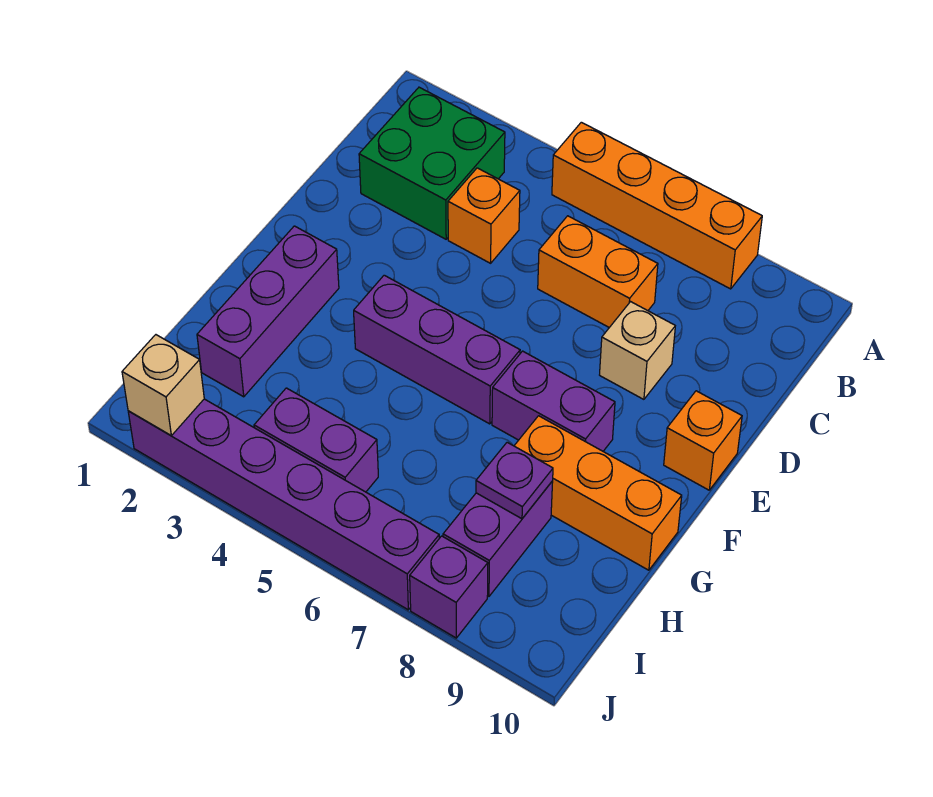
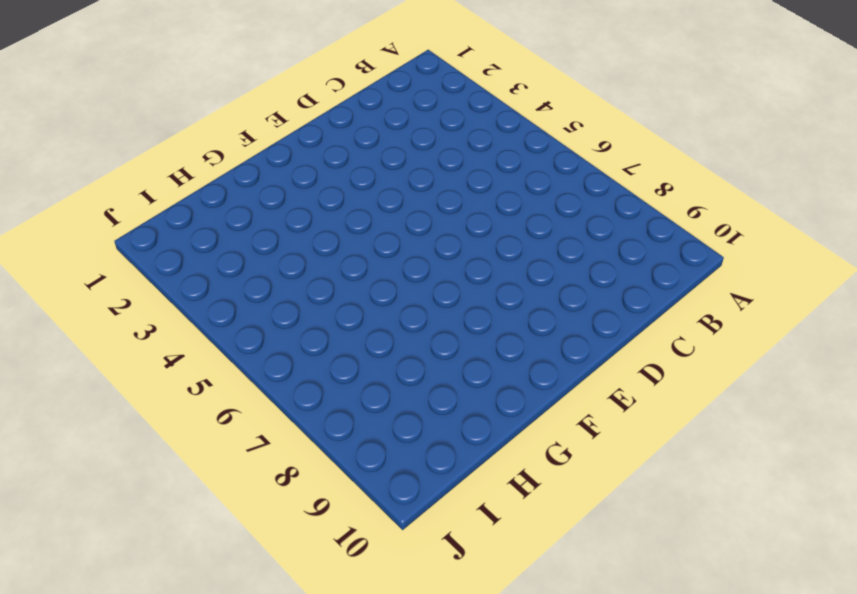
none -> orange brick A5:A8 level 1
none -> green brick B2:C3 level 1
none -> orange brick C4 level 1

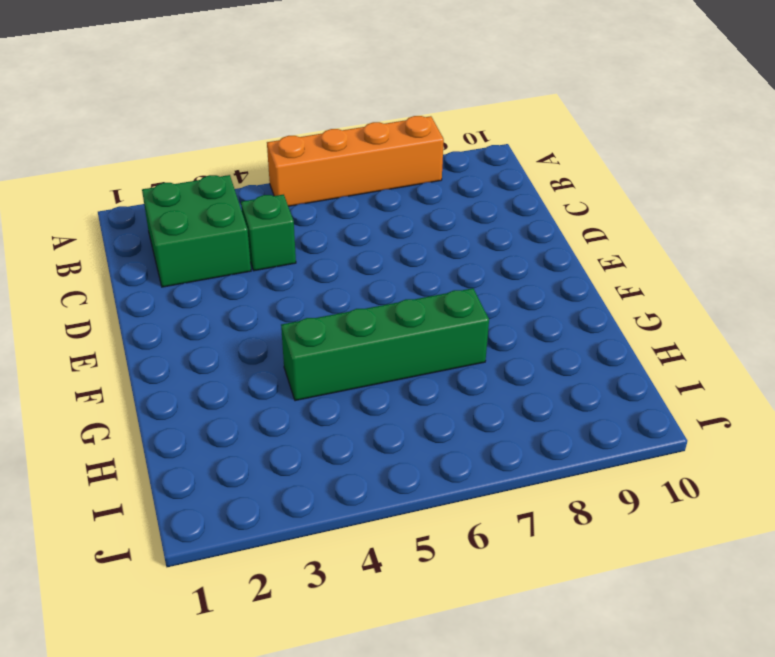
green brick C4 level 1 -> orange brick C4 level 1
green brick G4:G7 level 1 -> none
none -> orange brick C6:C7 level 1
none -> tan brick D8 level 1
none -> orange brick E10 level 1

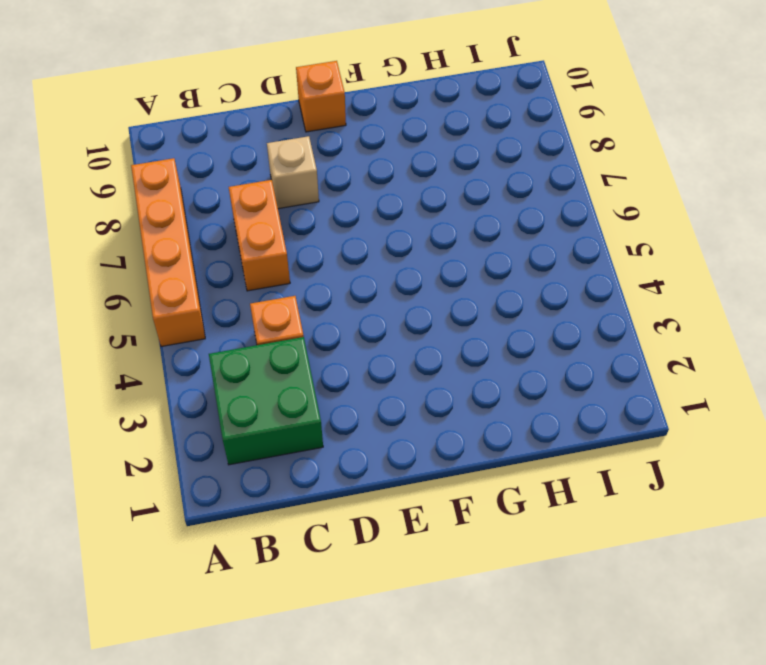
none -> purple brick F2:H2 level 1
none -> purple brick F4:F6 level 1
none -> purple brick F7:F8 level 1

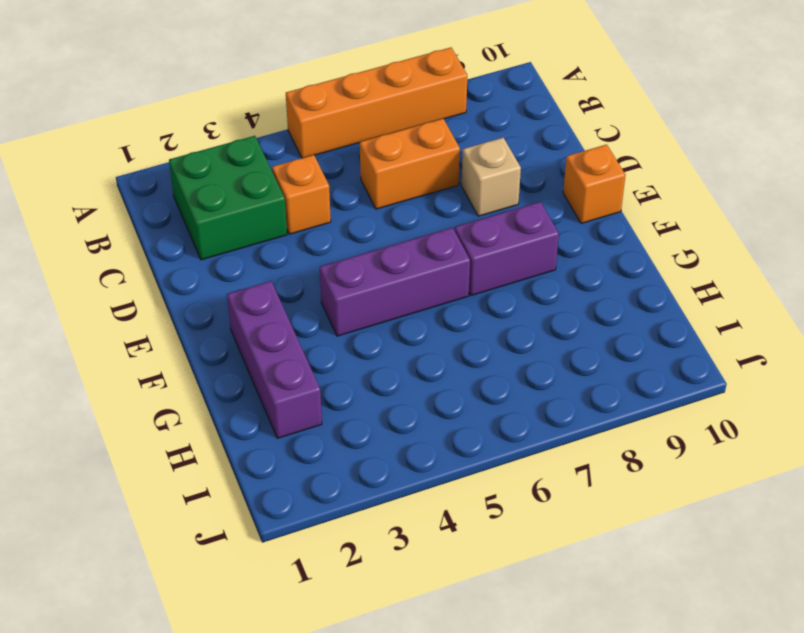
none -> orange brick G8:G10 level 1
none -> purple brick H8:I8 level 1
none -> purple brick I4:I5 level 1

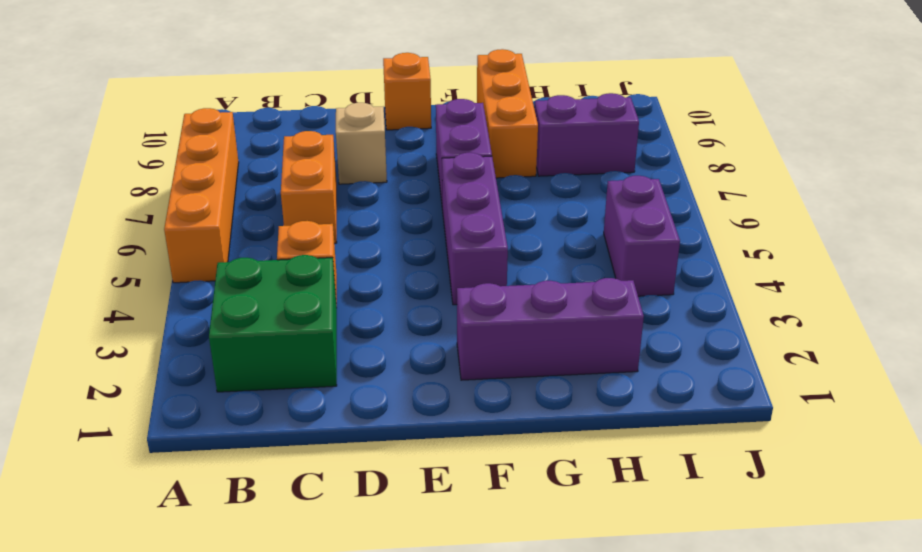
none -> purple brick J2:J7 level 1
none -> purple brick J8 level 1
none -> purple plate H8 level 2

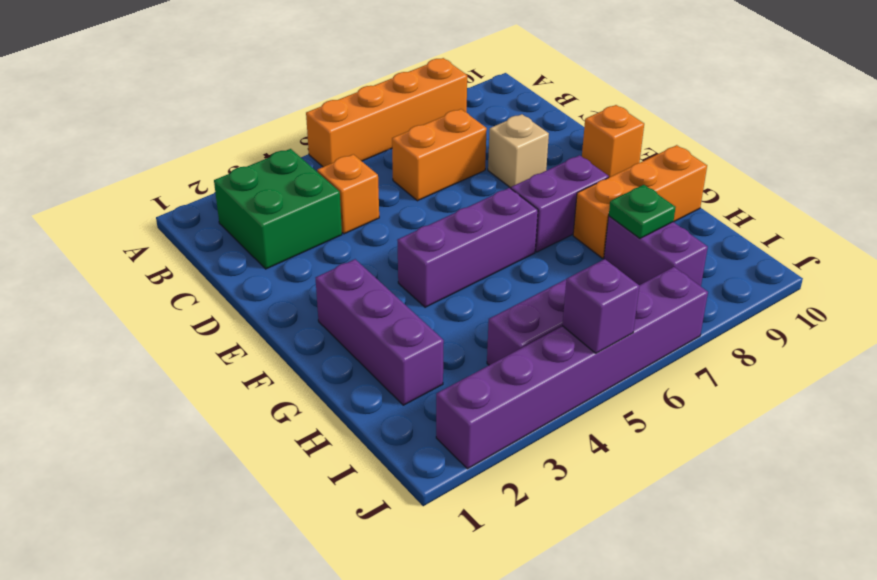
green plate H8 level 2 -> purple plate H8 level 2
purple brick J5 level 2 -> purple brick J8 level 1
none -> tan brick J2 level 2

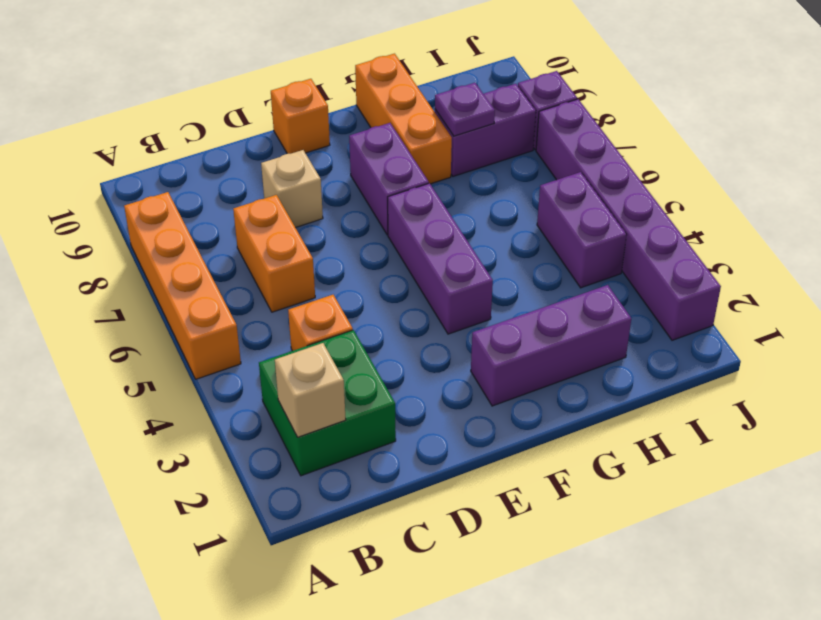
tan brick B2 level 2 -> tan brick J2 level 2

